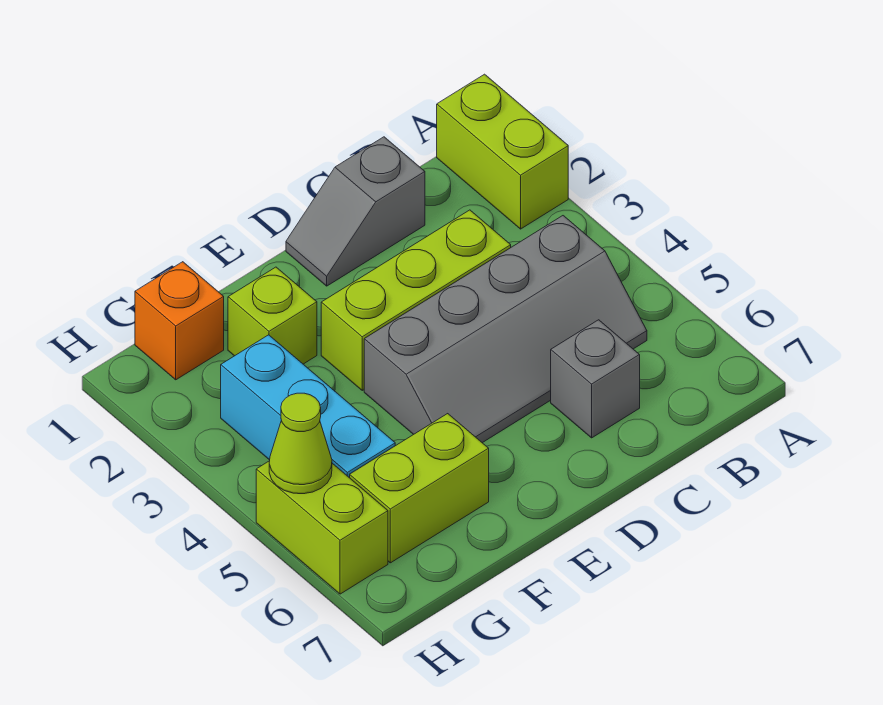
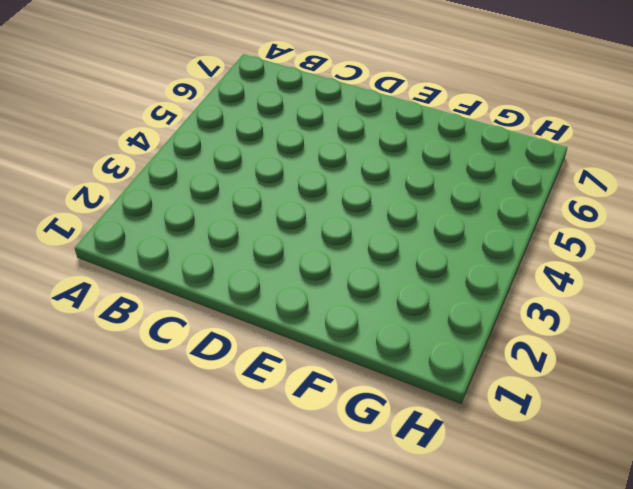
none -> lime brick A1:A2 level 1
none -> grey slope B4:E5 level 1 top 4

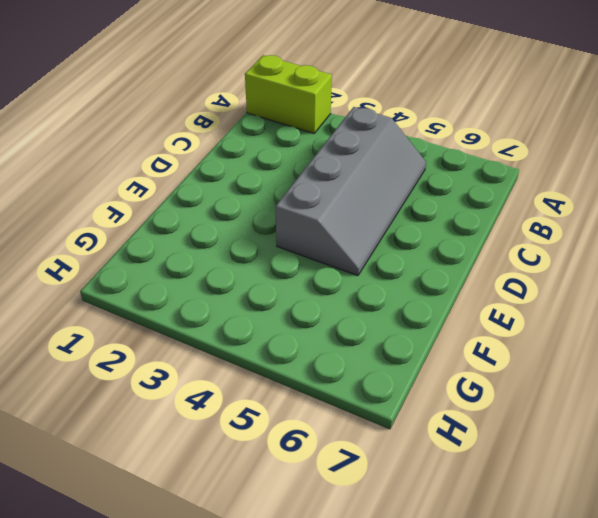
none -> grey slope C1:D1 level 1 top C
none -> lime brick C3:E3 level 1

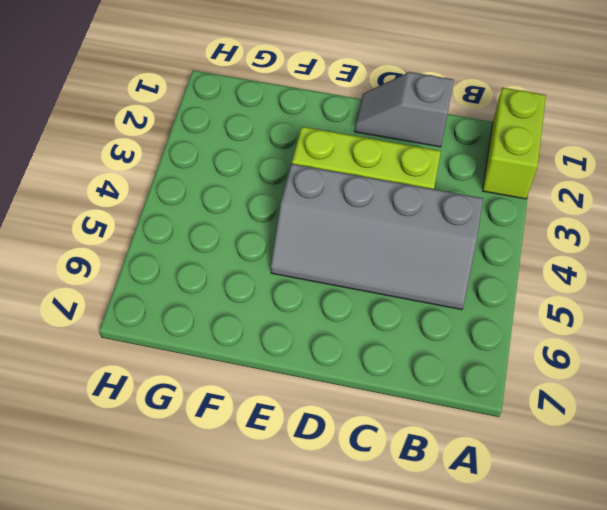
none -> grey brick C6 level 1
none -> lime brick F2 level 1

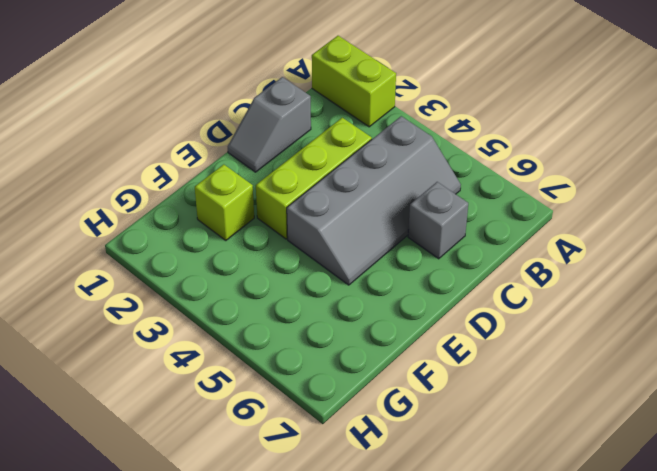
none -> lime brick F6:G6 level 1
none -> orange brick G1 level 1

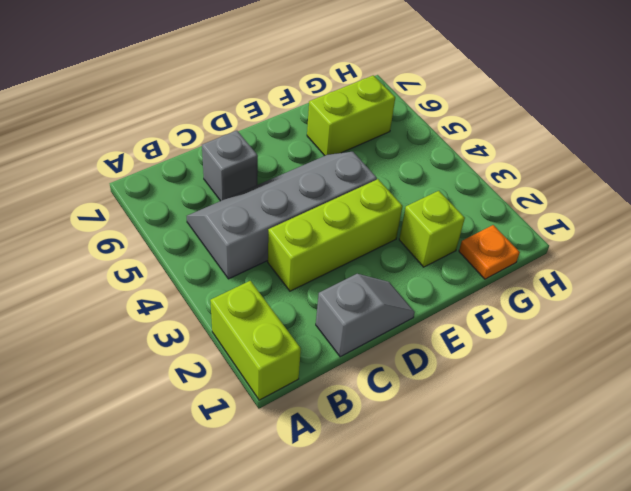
orange plate G1 level 1 -> orange brick G1 level 1
none -> cyan brick G3:G5 level 1
none -> lime brick H5:H6 level 1

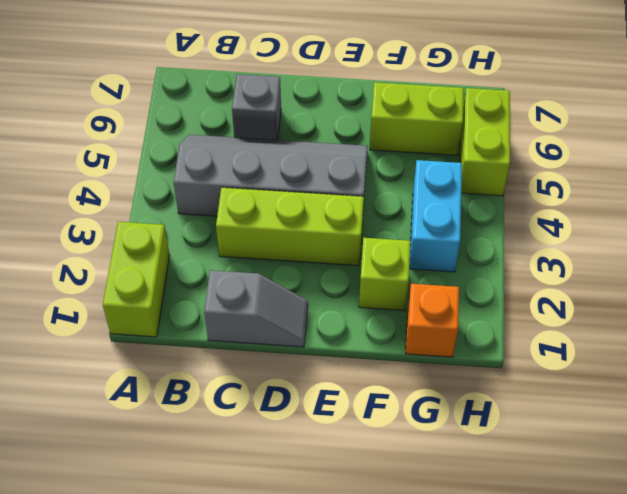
cyan brick G3:G4 level 1 -> cyan brick G3:G5 level 1
none -> lime cone H5 level 2

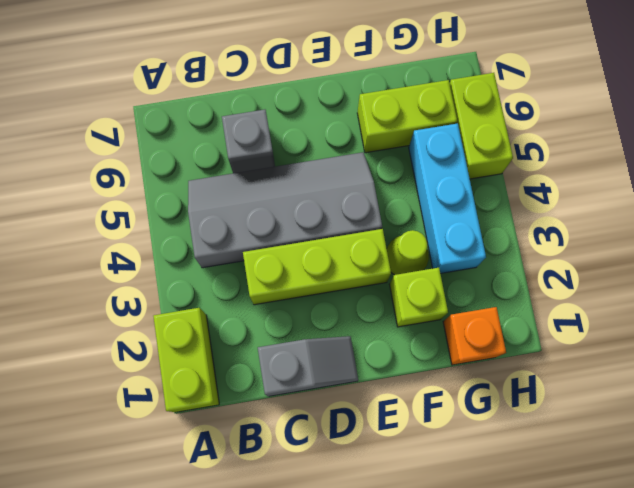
lime cone F3 level 1 -> lime cone H5 level 2

